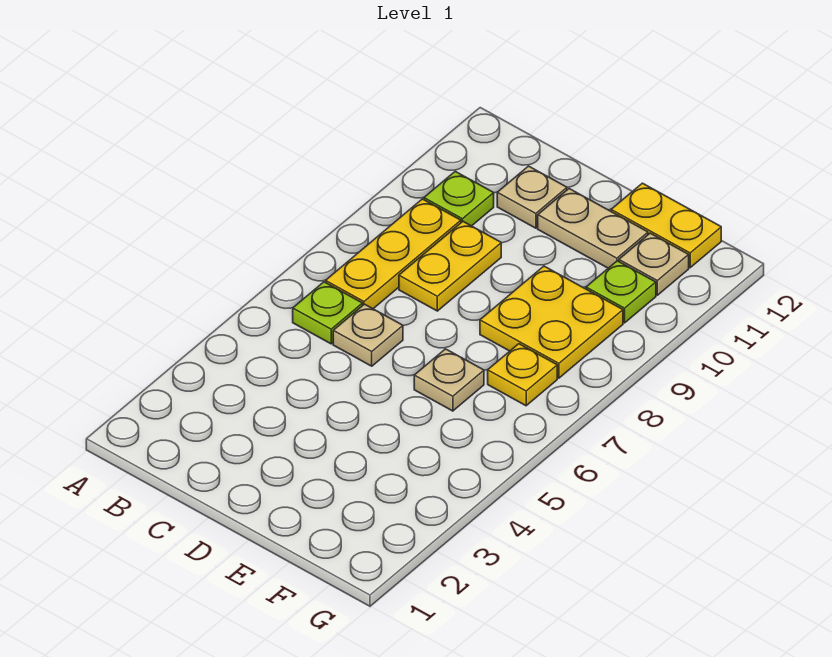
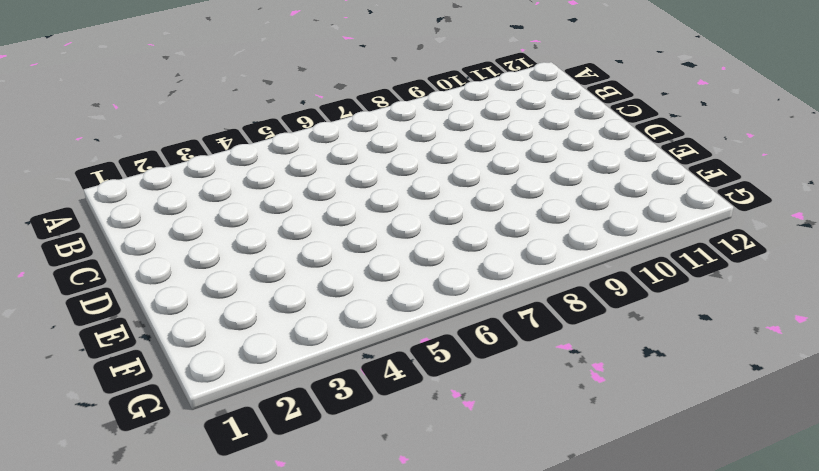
none -> lime plate B6 level 1
none -> yellow plate B7:B9 level 1
none -> lime plate B10 level 1

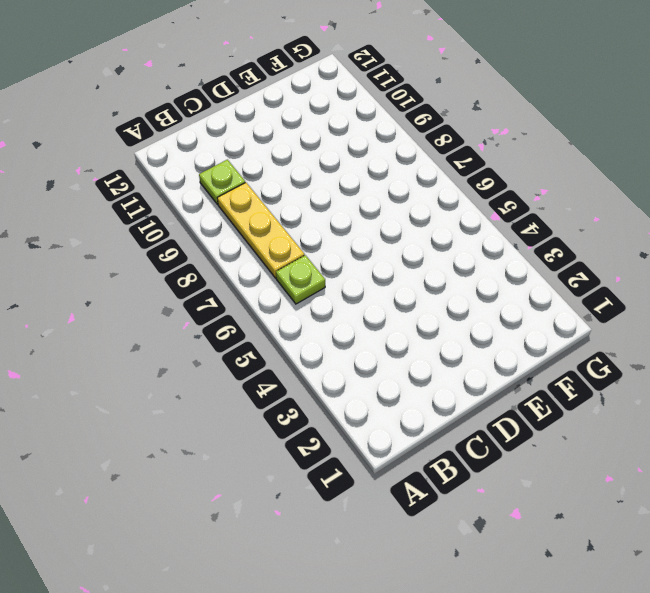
none -> tan plate C6 level 1
none -> yellow plate C8:C9 level 1
none -> tan plate C11 level 1

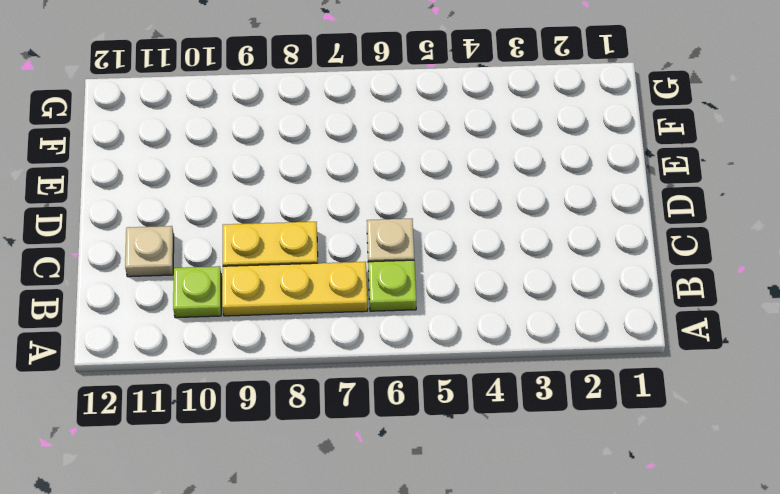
none -> tan plate D11:E11 level 1
none -> tan plate E6 level 1
none -> yellow plate E8:F9 level 1

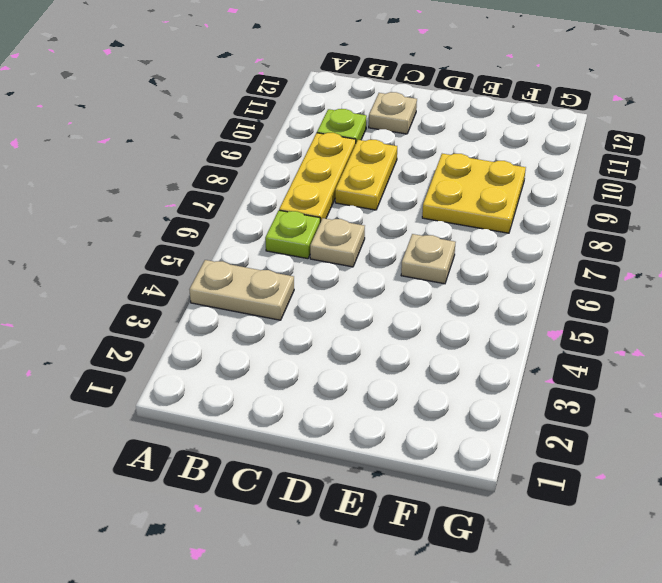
tan plate A4:B4 level 1 -> tan plate D11:E11 level 1
none -> yellow plate E12:F12 level 1
none -> yellow plate F7 level 1
none -> lime plate F10 level 1

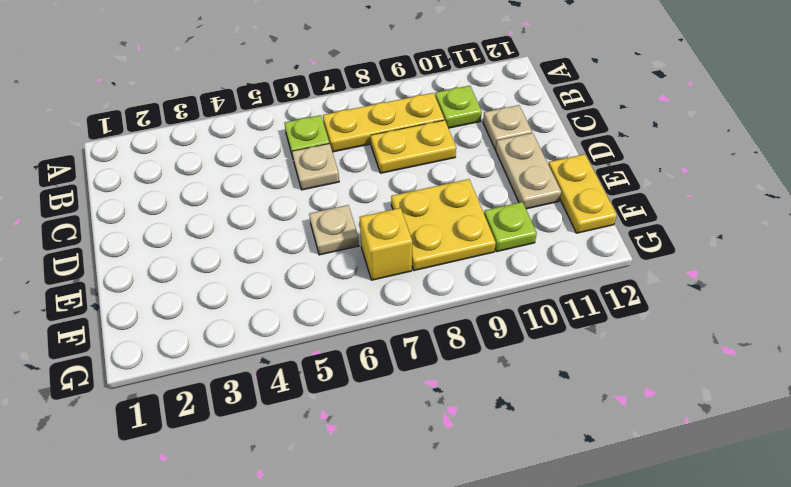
yellow brick F7 level 1 -> yellow plate F7 level 1
none -> tan plate F11 level 1

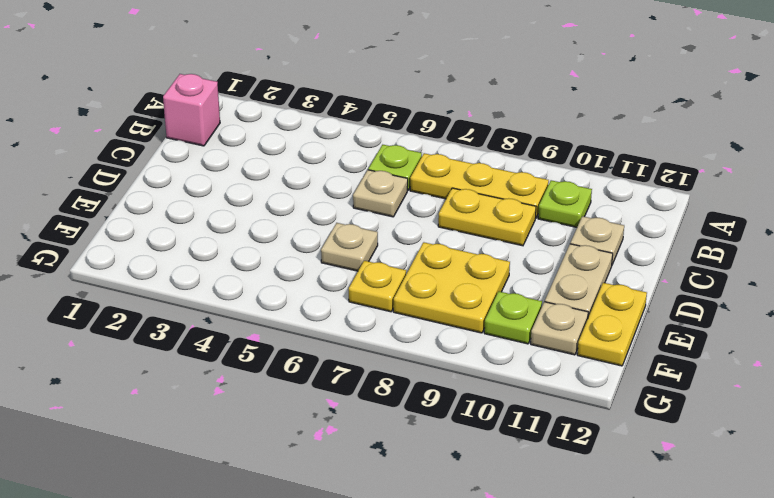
pink brick B1 level 1 -> none

